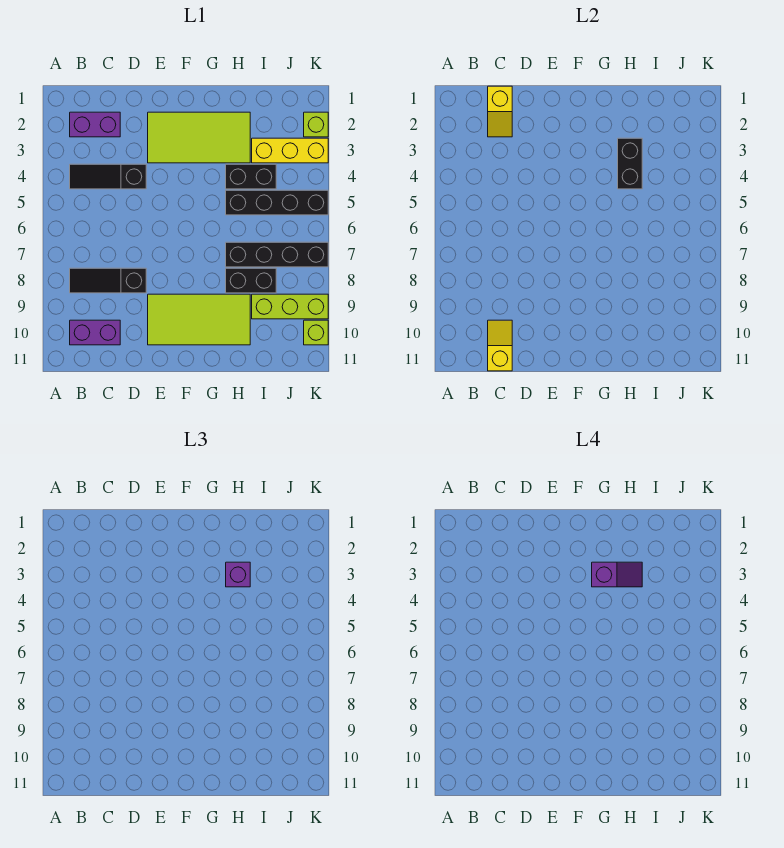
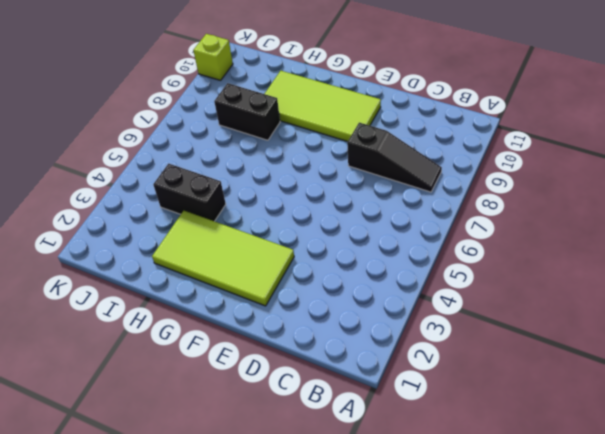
none -> purple brick B2:C2 level 1
none -> black slope B4:D4 level 1 top D
none -> purple brick B10:C10 level 1

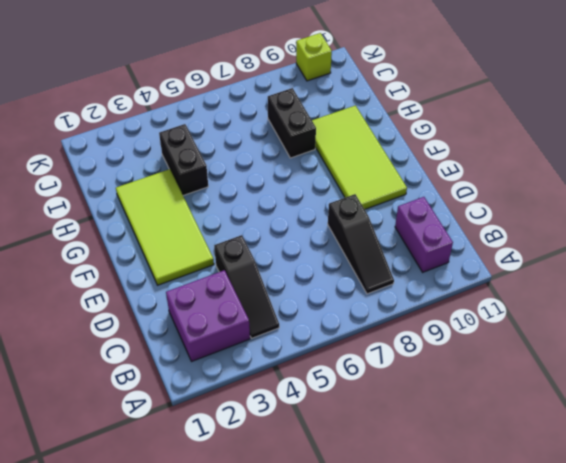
purple brick B2:C3 level 1 -> purple brick B2:C2 level 1
none -> black brick H5:K5 level 1
none -> black brick H7:K7 level 1
none -> yellow brick I3:K3 level 1

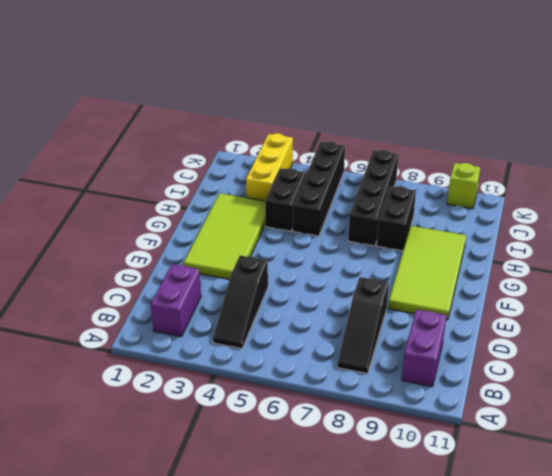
none -> lime brick I9:K9 level 1
none -> lime brick K2 level 1
none -> yellow slope C1:C2 level 2 top 1

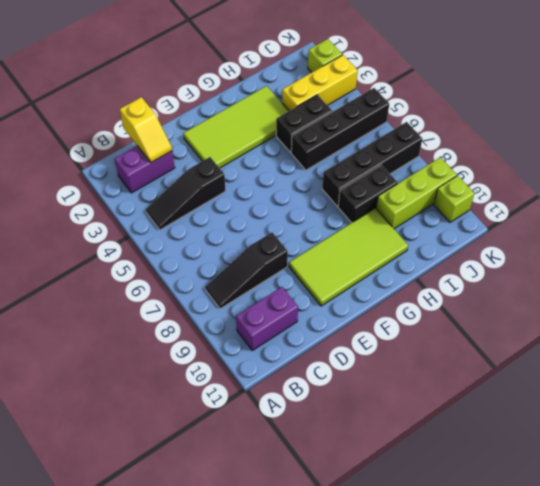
none -> yellow slope C10:C11 level 2 top 11
none -> black brick H3:H4 level 2
none -> purple brick H3 level 3

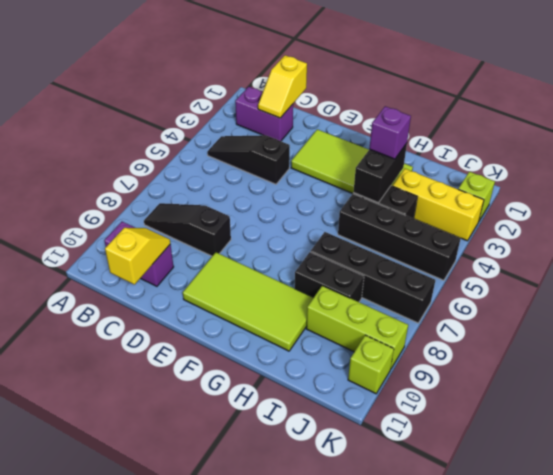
none -> purple slope G3:H3 level 4 top G

